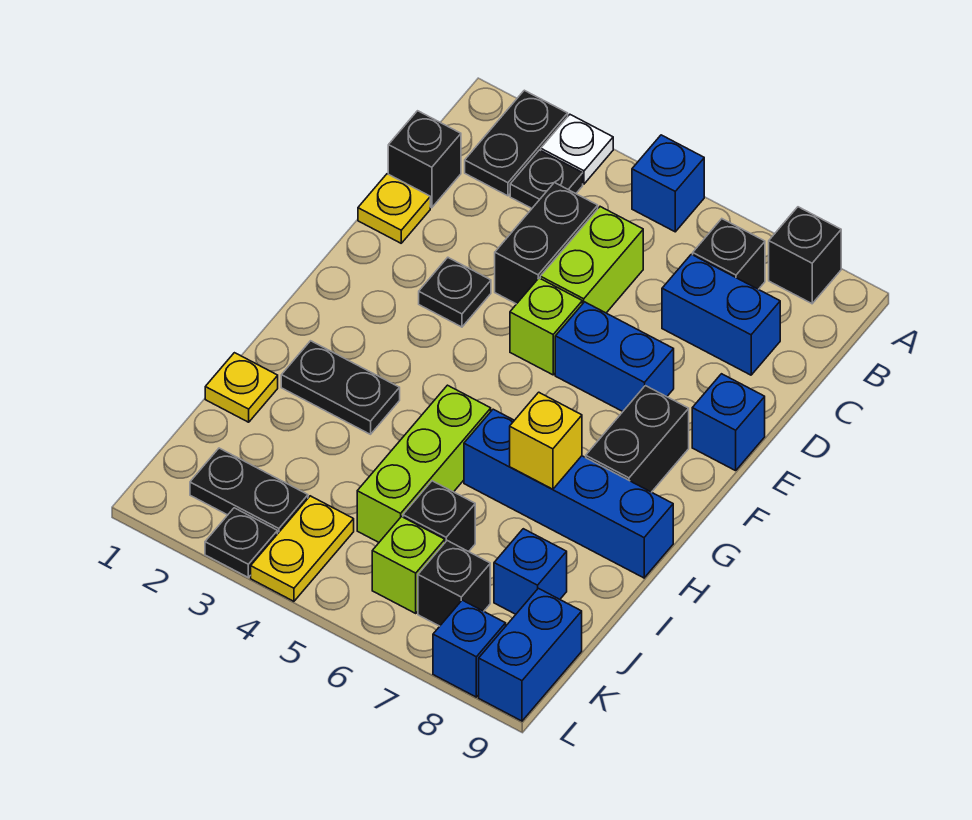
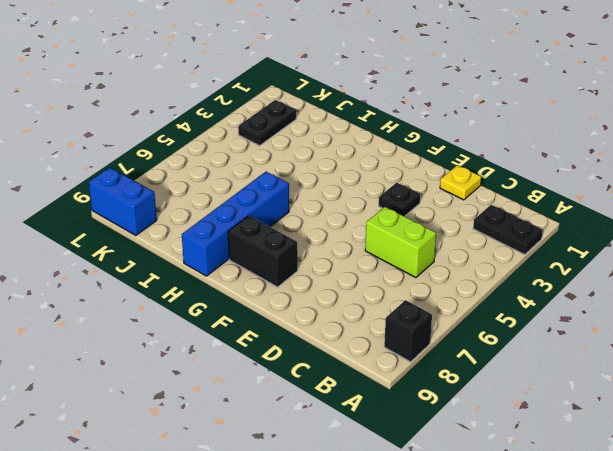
none -> white plate A3 level 1
none -> blue brick A5 level 1
none -> black plate B3 level 1
none -> black brick B7 level 1

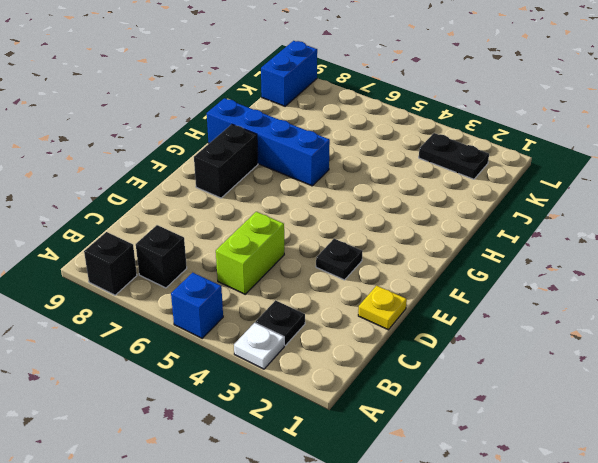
none -> black plate A2:B2 level 1
none -> black brick C1 level 1
none -> black brick C4:D4 level 1
none -> blue brick C7:C8 level 1

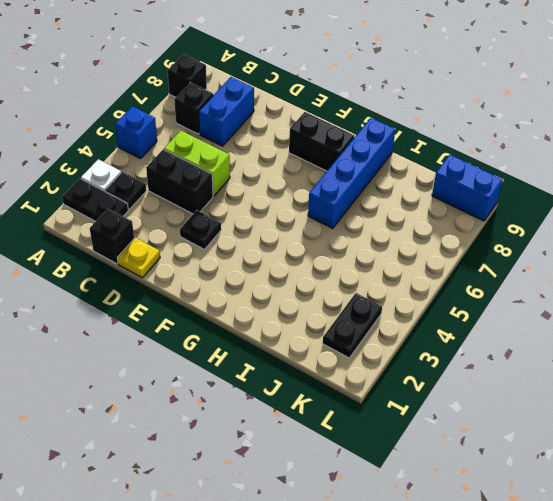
none -> lime brick E5 level 1
none -> blue brick E6:E7 level 1
none -> blue brick E9 level 1
none -> black plate H2:H3 level 1

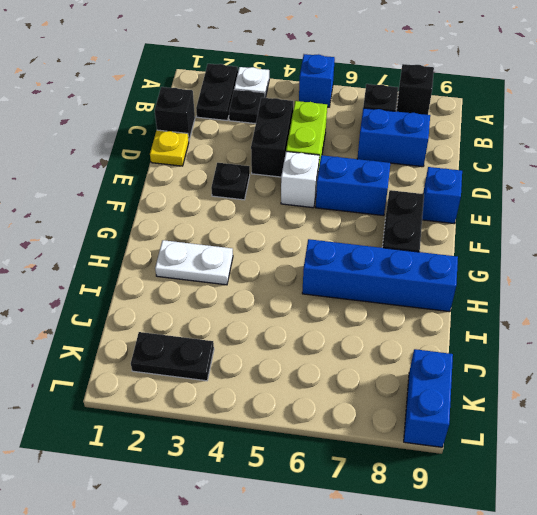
white brick E5 level 1 -> lime brick E5 level 1
white plate H2:H3 level 1 -> black plate H2:H3 level 1
none -> lime brick H5:J5 level 1
none -> yellow plate I1 level 1
none -> black brick J6 level 1
none -> blue brick J8 level 1

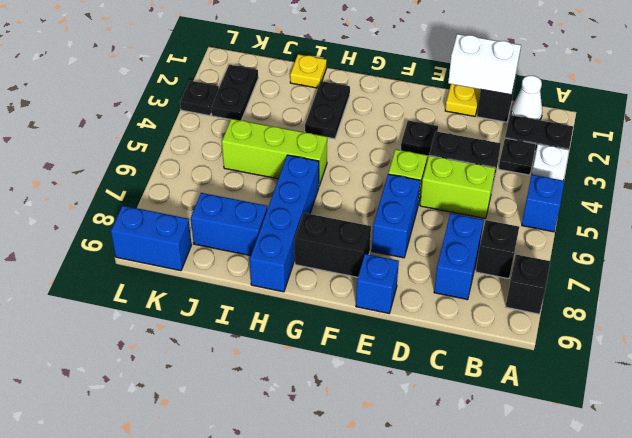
white cone B1 level 1 -> none
white brick C1:D1 level 2 -> none
blue brick I8:J8 level 1 -> blue brick J8 level 1
none -> black brick J6 level 1
none -> yellow plate K4:L4 level 1
none -> lime brick K6 level 1
none -> black brick K7 level 1

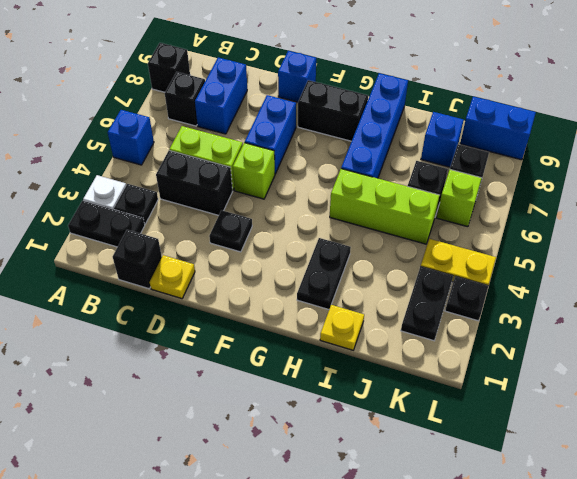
none -> blue brick L8 level 1
none -> yellow brick H7 level 2

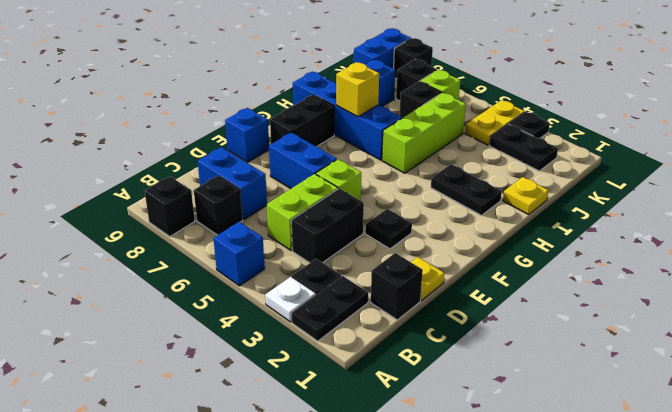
black brick L8 level 1 -> blue brick L8 level 1

